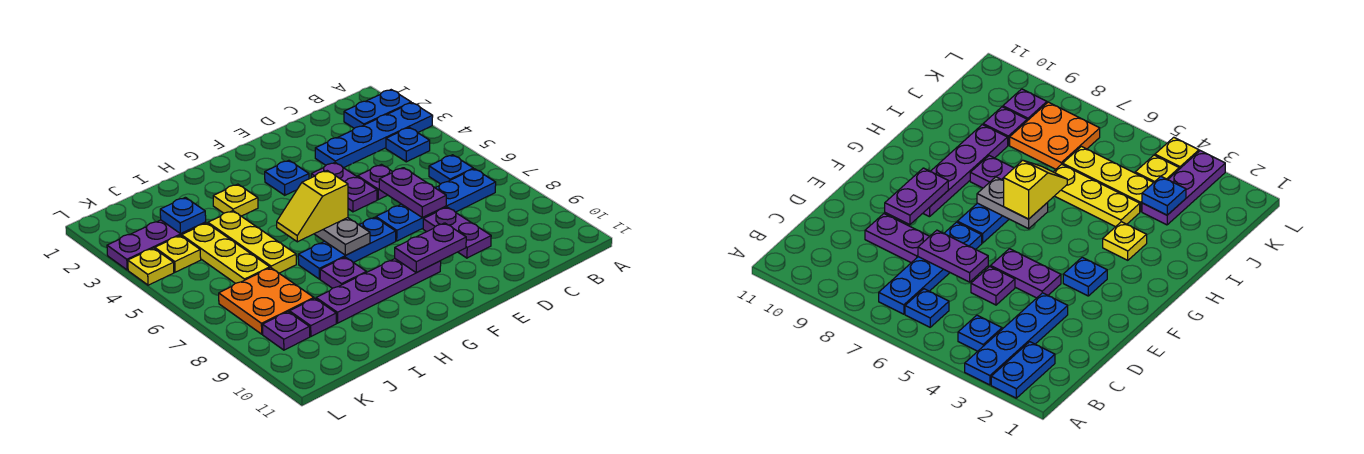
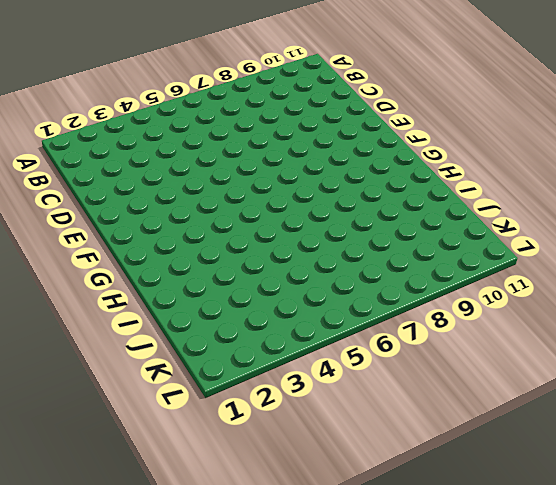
none -> blue plate A2:B2 level 1
none -> blue plate A3:D3 level 1
none -> blue plate B4 level 1

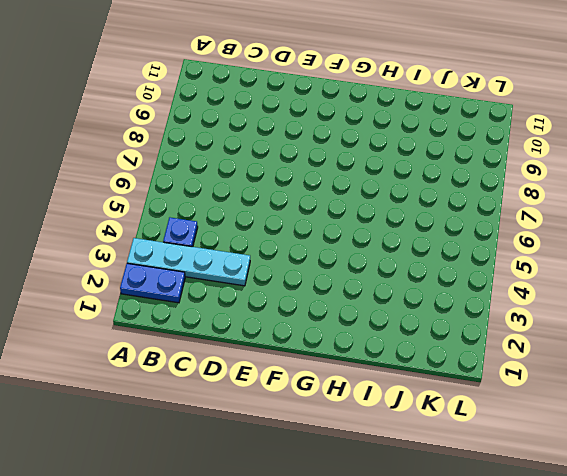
cyan plate A3:D3 level 1 -> blue plate A3:D3 level 1
none -> blue plate B6 level 1
none -> blue plate B7:E7 level 1
none -> purple plate D5 level 1

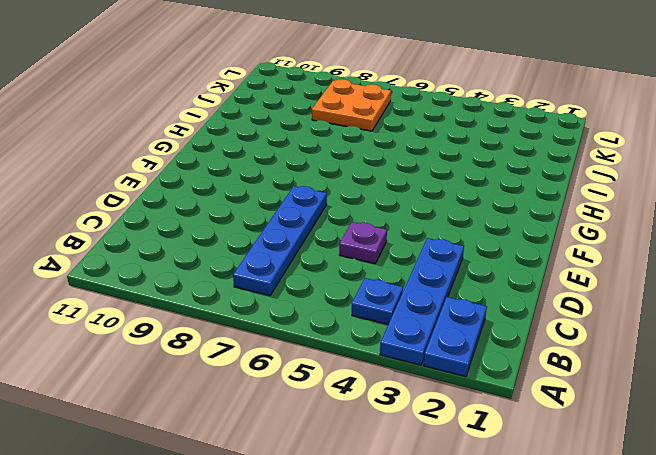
none -> blue plate B6 level 1
none -> purple plate D8:D9 level 1
none -> purple plate E4:E5 level 1

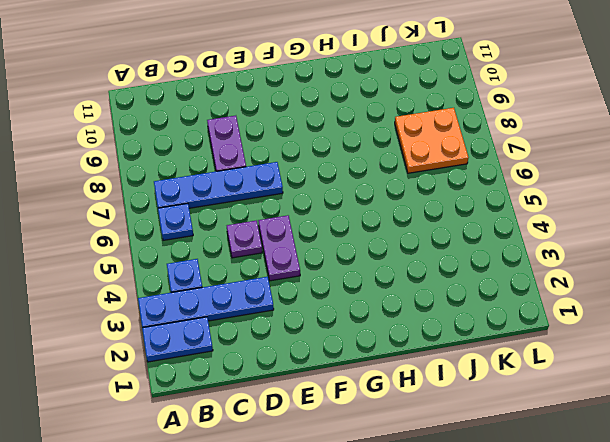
none -> blue plate F3 level 1
none -> blue plate F7:H7 level 1
none -> purple plate F9:I9 level 1

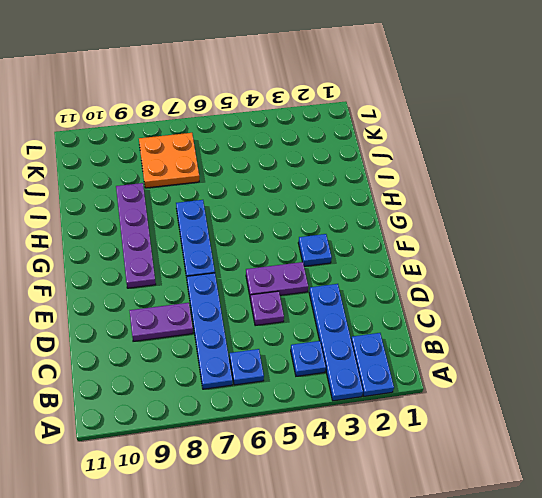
none -> yellow plate H3 level 1
none -> purple plate H8 level 1
none -> yellow plate I4:I6 level 1

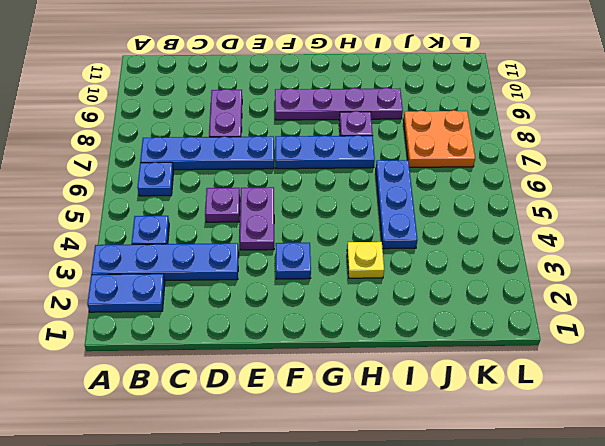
blue plate I4:I6 level 1 -> yellow plate I4:I6 level 1
none -> purple plate J3:L3 level 1
none -> yellow plate J4:J6 level 1
none -> purple plate J9 level 1

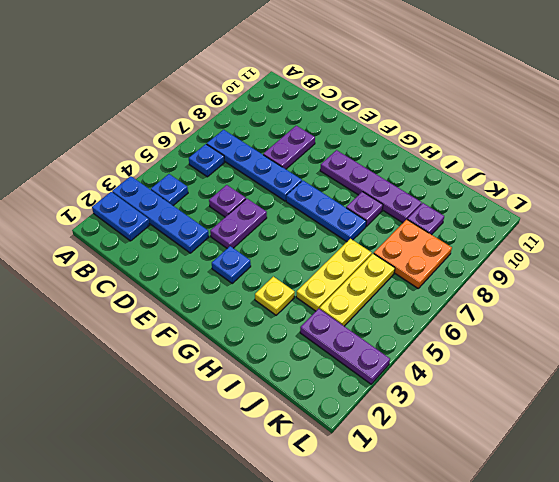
none -> yellow plate K4 level 1
none -> purple plate K9 level 1
none -> yellow plate L4 level 1

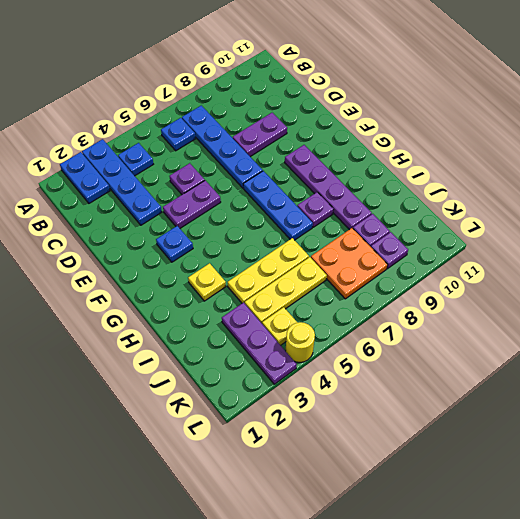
yellow round brick L4 level 1 -> yellow plate L4 level 1
none -> purple plate D6:D7 level 2
none -> purple plate E9:F9 level 2
none -> grey plate G6:G7 level 2

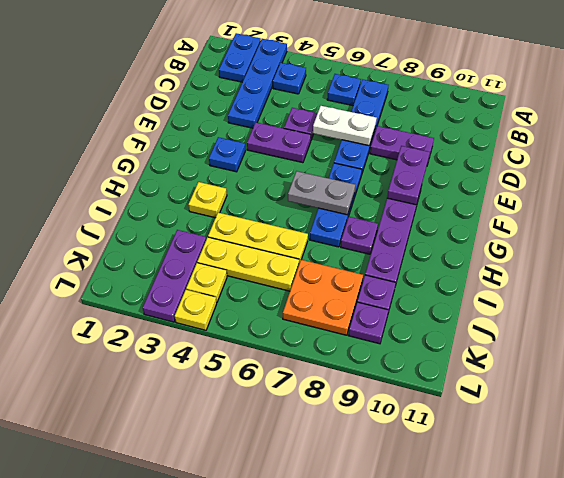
white plate D6:D7 level 2 -> purple plate D6:D7 level 2
none -> blue plate J3 level 2
none -> yellow slope G6:H6 level 3 top G

